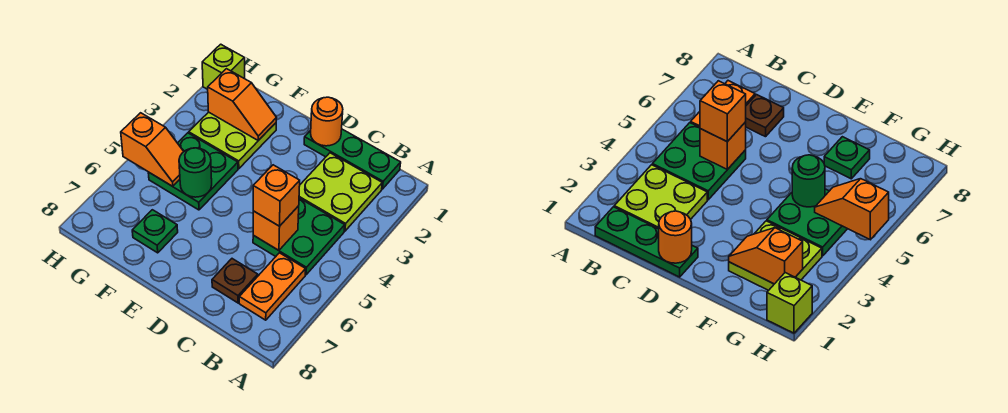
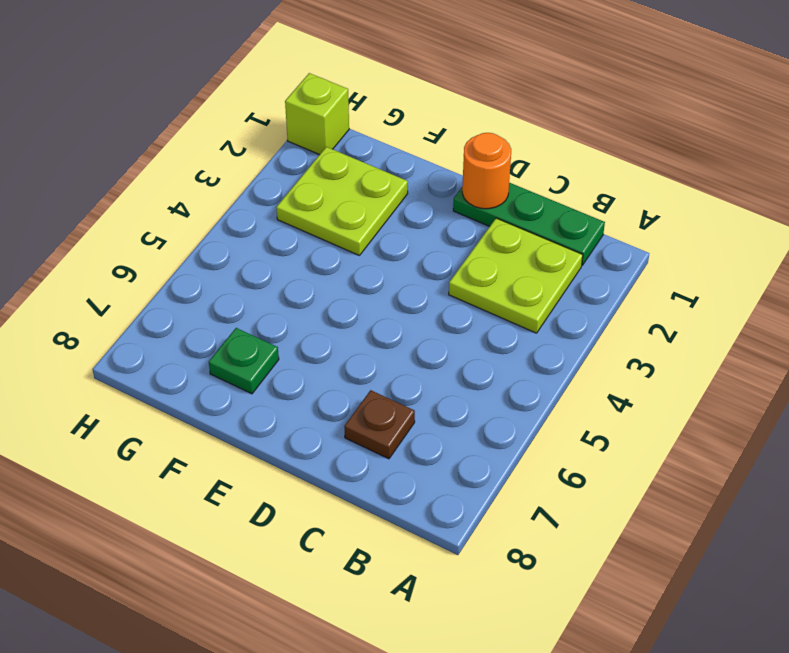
none -> green plate B4:C5 level 1
none -> orange plate B6:B7 level 1
none -> green plate F4:G5 level 1

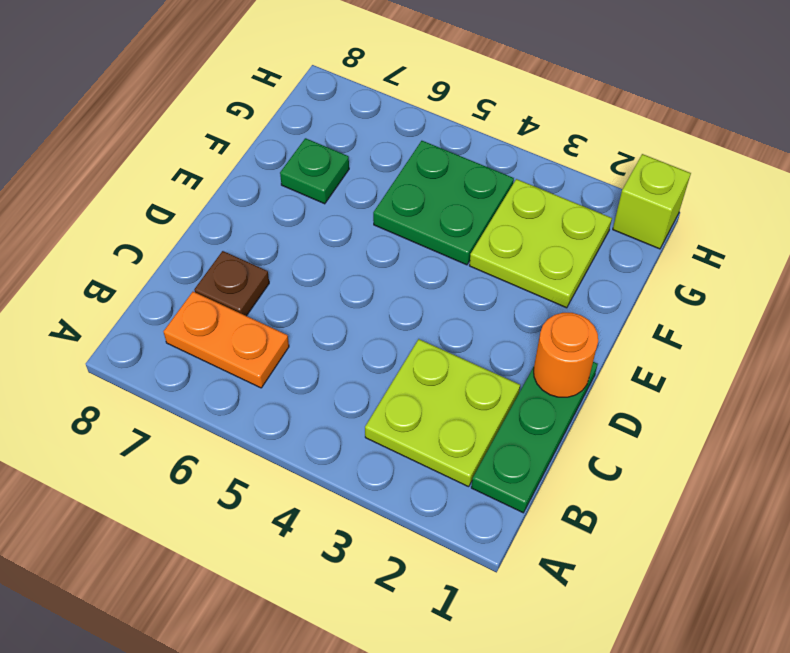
none -> green plate B4:C5 level 1
none -> orange brick C5 level 2
none -> orange slope F2:G2 level 2 top G

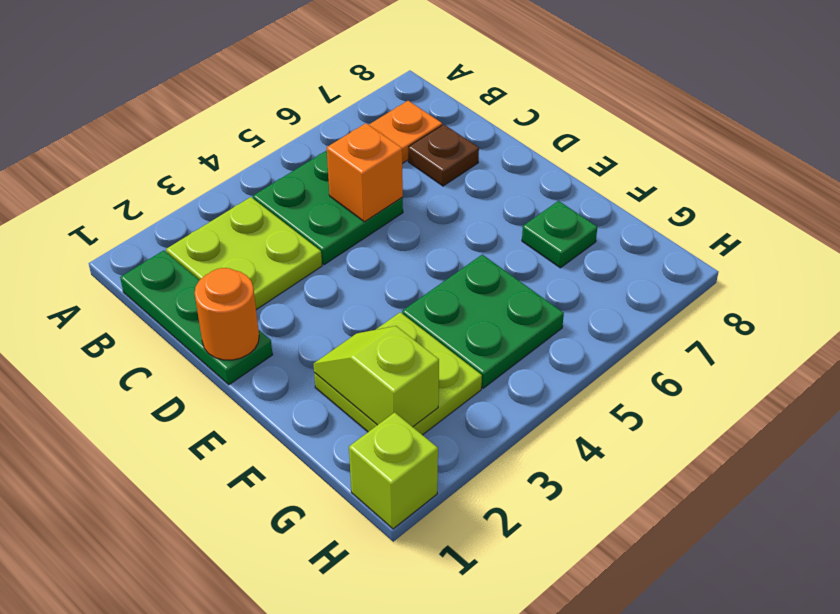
lime slope F2:G2 level 2 top G -> orange slope F2:G2 level 2 top G
none -> green round brick F5 level 2
none -> orange slope G5:H5 level 2 top H
none -> orange brick C5 level 3

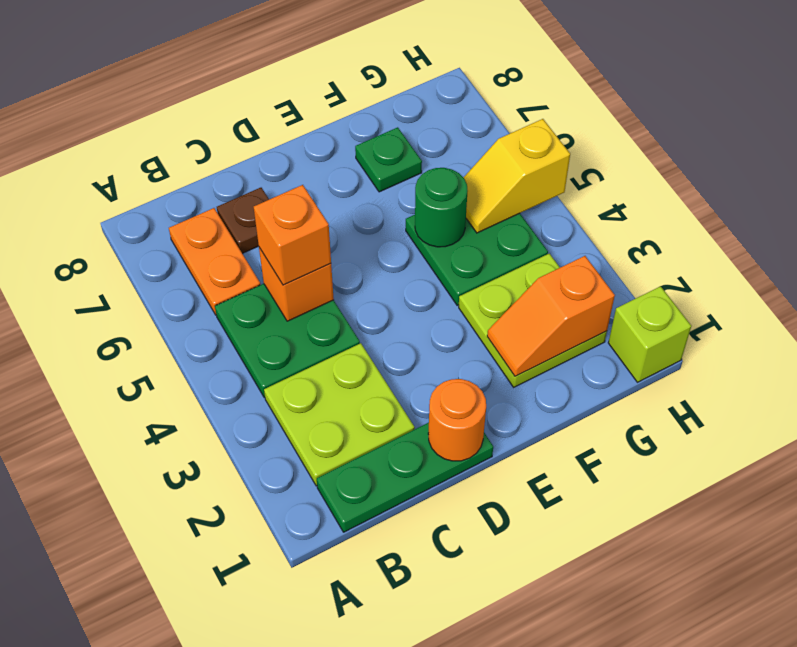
yellow slope G5:H5 level 2 top H -> orange slope G5:H5 level 2 top H

